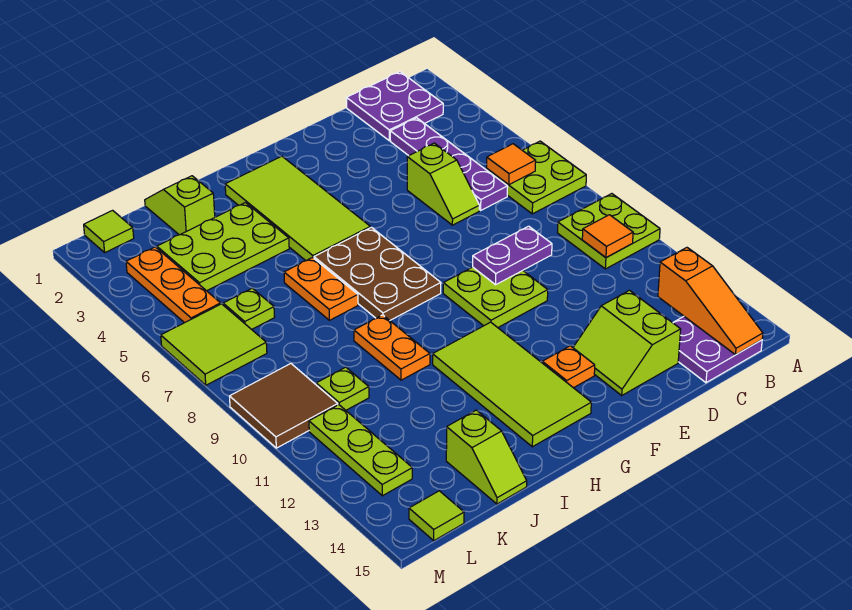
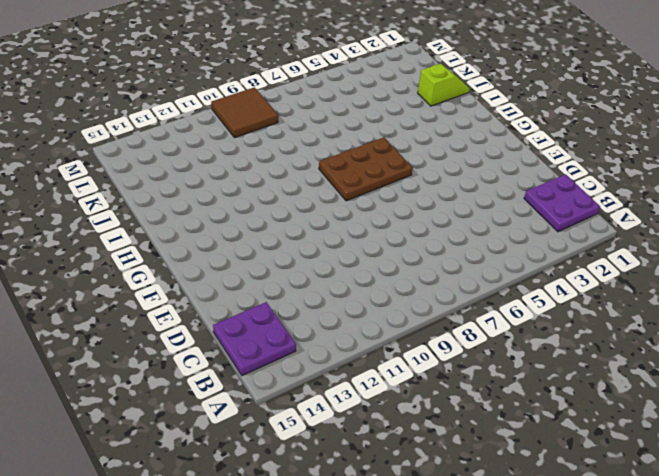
none -> lime plate A6:B7 level 1
none -> lime plate A9:B10 level 1
none -> purple plate C3:C6 level 1

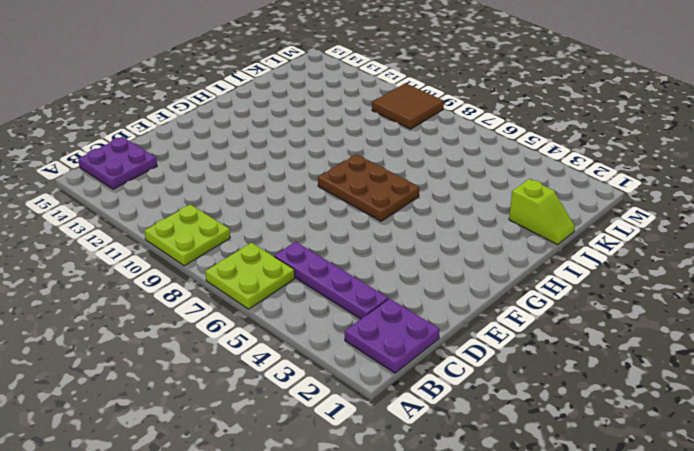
none -> lime slope D5:D6 level 1 top 5
none -> lime slope D13:E14 level 1 top D
none -> lime plate E9:F10 level 1

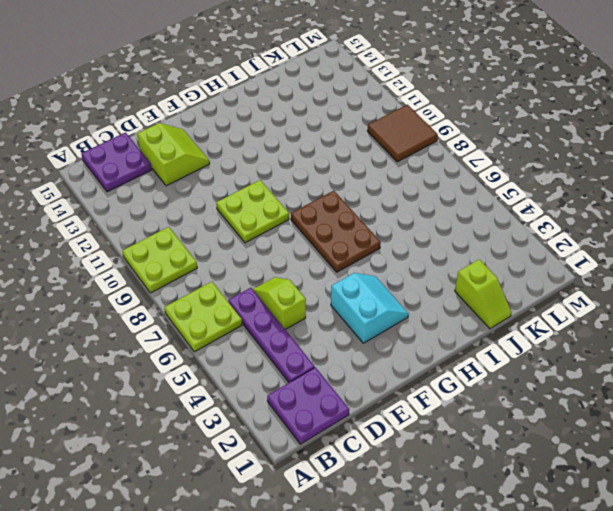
cyan slope F3:G4 level 1 top F -> lime tile G2:H5 level 1
none -> orange plate F13 level 1
none -> lime tile G11:H14 level 1
none -> lime plate I3:K4 level 1

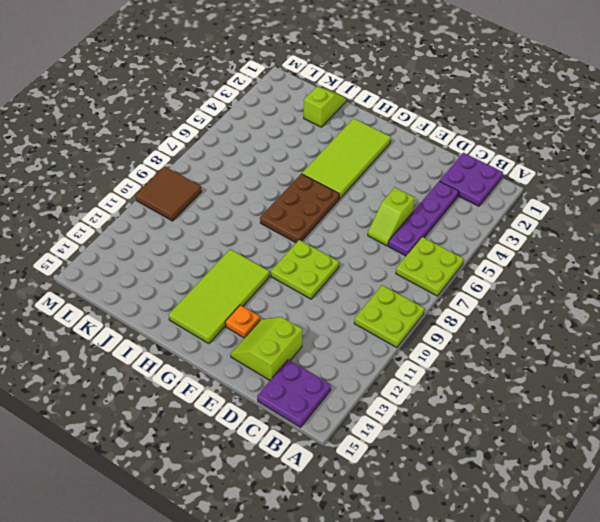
none -> lime plate I3:K4 level 1
none -> orange plate I6:I7 level 1
none -> orange plate I9:I10 level 1

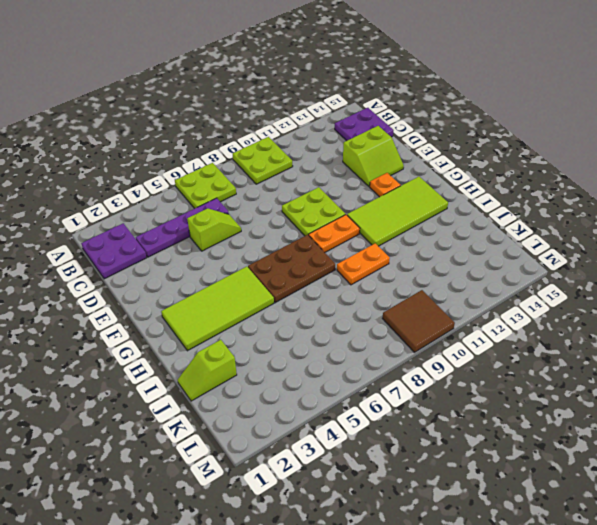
orange plate G9:G10 level 1 -> orange plate I6:I7 level 1
none -> lime plate I3:K4 level 1
none -> lime slope J14:J15 level 1 top 14
none -> lime plate K6 level 1

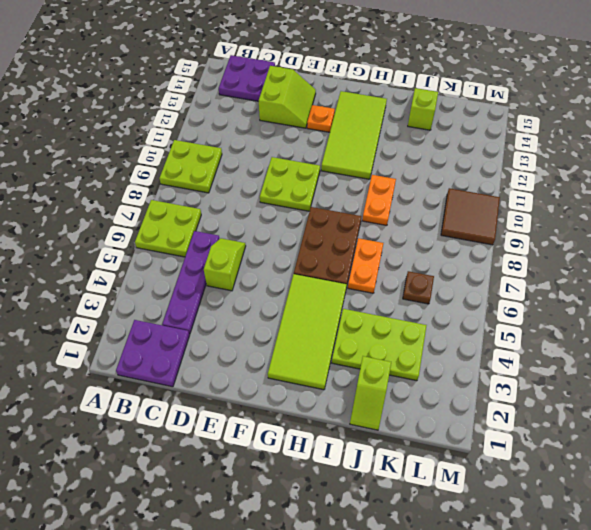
brown plate K6 level 1 -> lime plate K6 level 1
none -> lime plate K10 level 1
none -> lime tile L1 level 1
none -> orange plate L3:L5 level 1

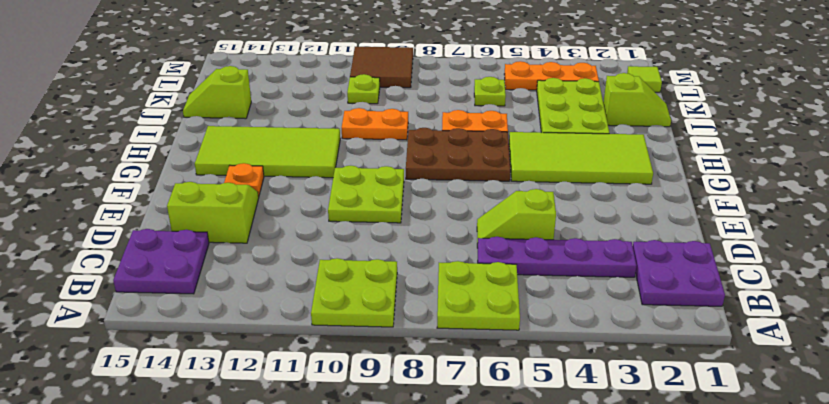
none -> lime tile L6:M7 level 1
none -> lime plate L11:L13 level 1
none -> lime tile L15 level 1

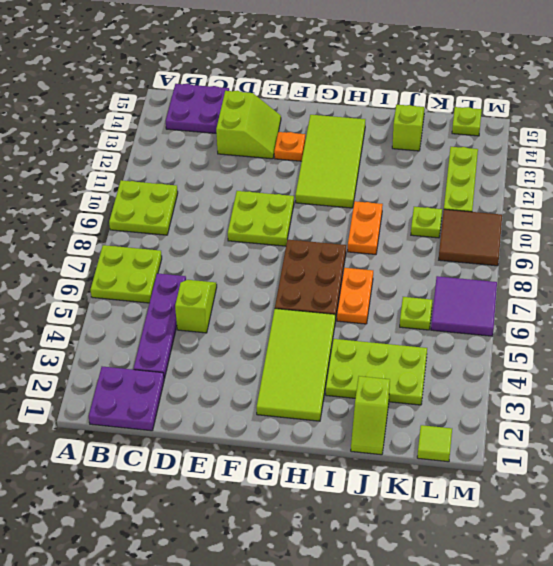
purple tile L6:M7 level 1 -> lime tile L6:M7 level 1
lime plate L15 level 1 -> lime tile L15 level 1
none -> orange plate L3:L5 level 1
none -> orange tile B6 level 2
none -> orange tile B10 level 2

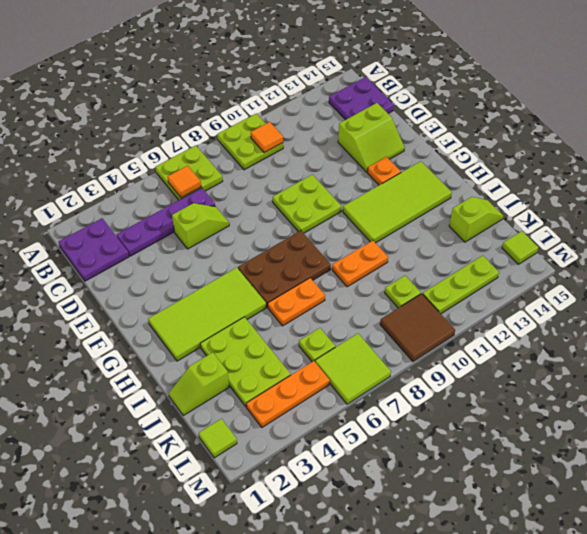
none -> orange slope B13:B15 level 2 top 13
none -> purple plate D9:E9 level 2

